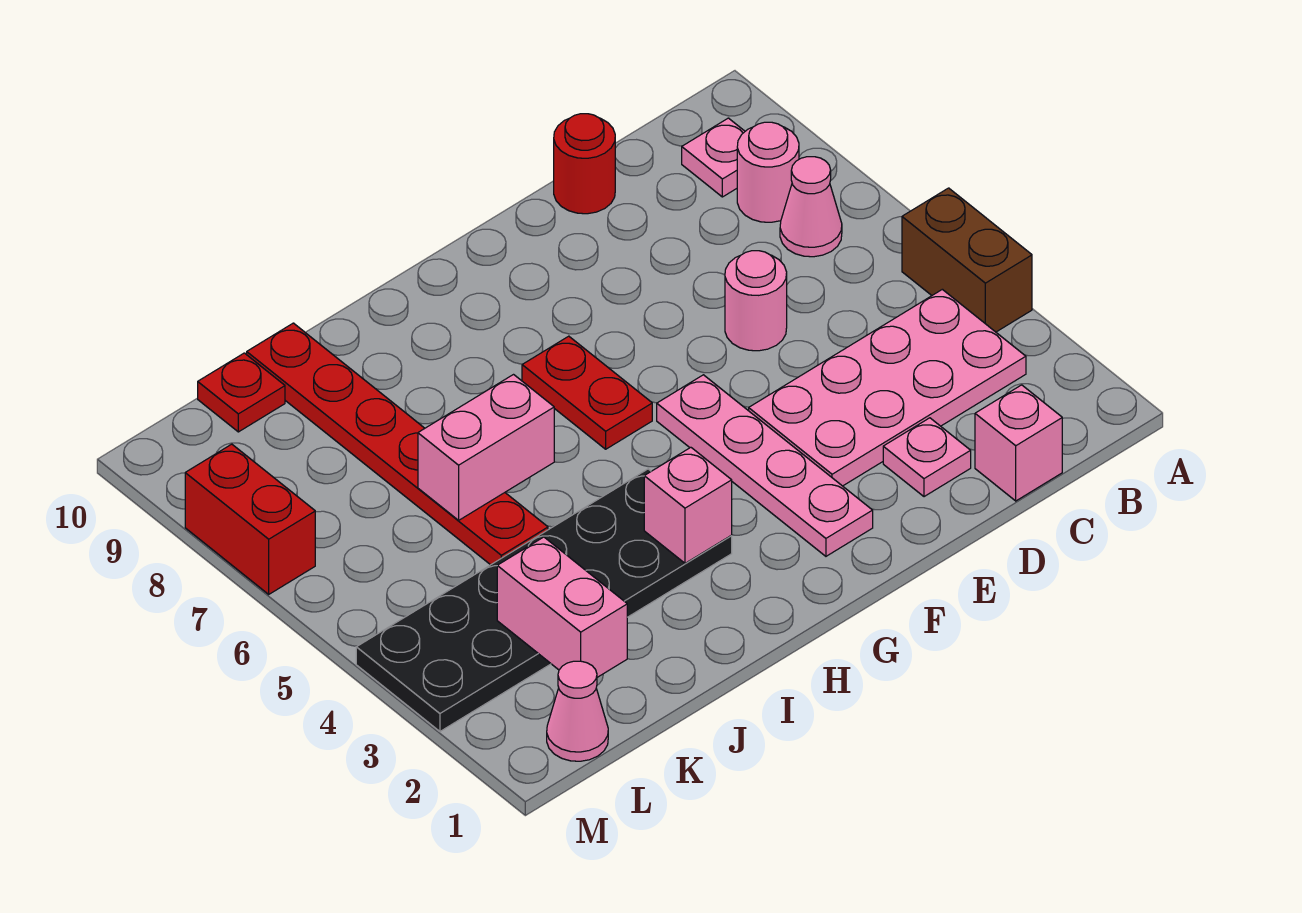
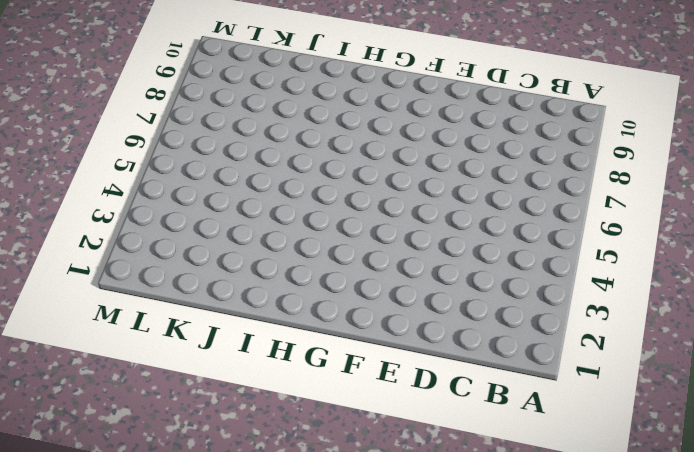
none -> brown brick A4:A5 level 1
none -> pink plate B3:E4 level 1
none -> pink cone B7 level 1

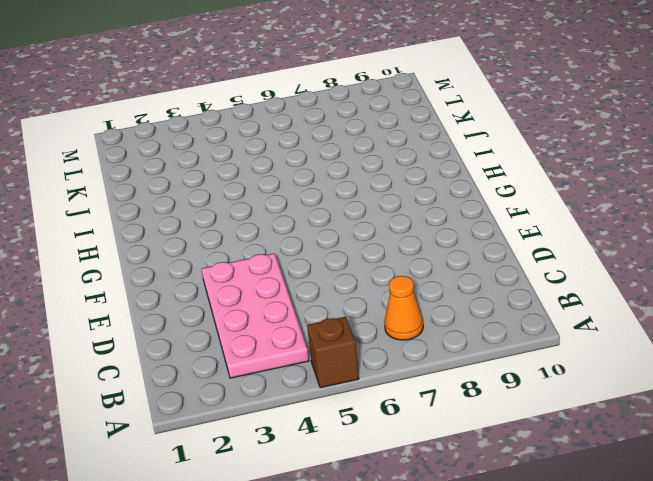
brown brick A5 level 1 -> brown brick A4:A5 level 1
orange cone B7 level 1 -> pink cone B7 level 1
none -> pink round brick B8 level 1
none -> pink plate B9 level 1
none -> pink brick C1 level 1

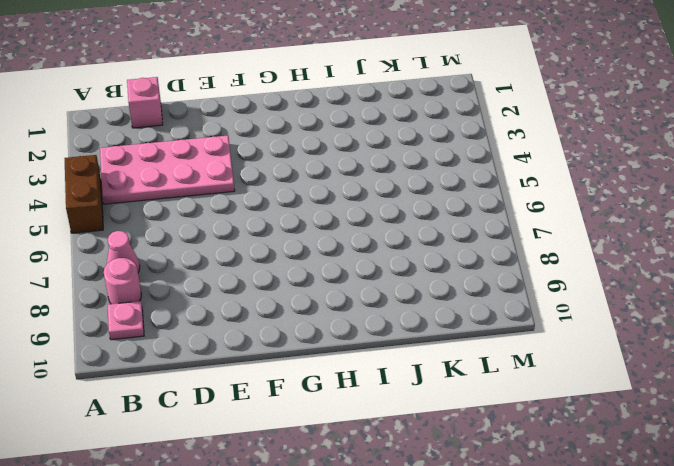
none -> pink plate D2 level 1
none -> pink round brick D6 level 1
none -> red round brick D10 level 1

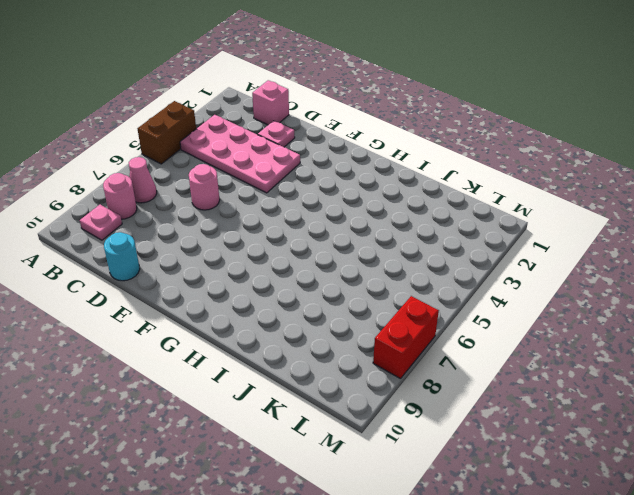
cyan round brick D10 level 1 -> red round brick D10 level 1
none -> pink plate F2:F5 level 1
none -> red plate G6:G7 level 1
none -> black plate H3:M4 level 1

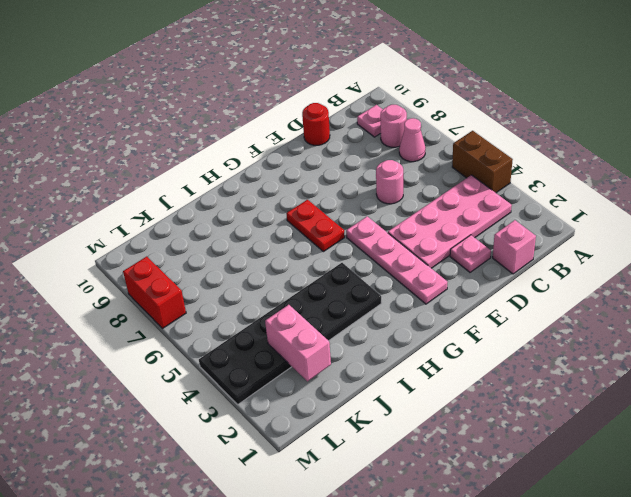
none -> red plate J5:J10 level 1
none -> red plate K10 level 1
none -> pink cone L1 level 1

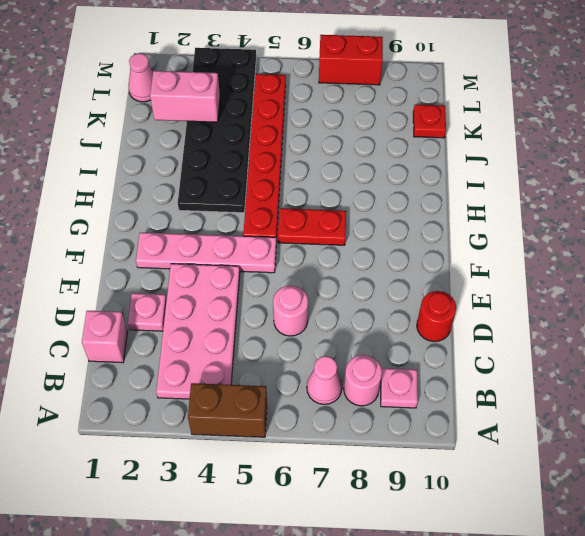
red plate G5:L5 level 1 -> red plate J5:J10 level 1
none -> pink brick H3 level 2
none -> pink brick I6:J6 level 2

